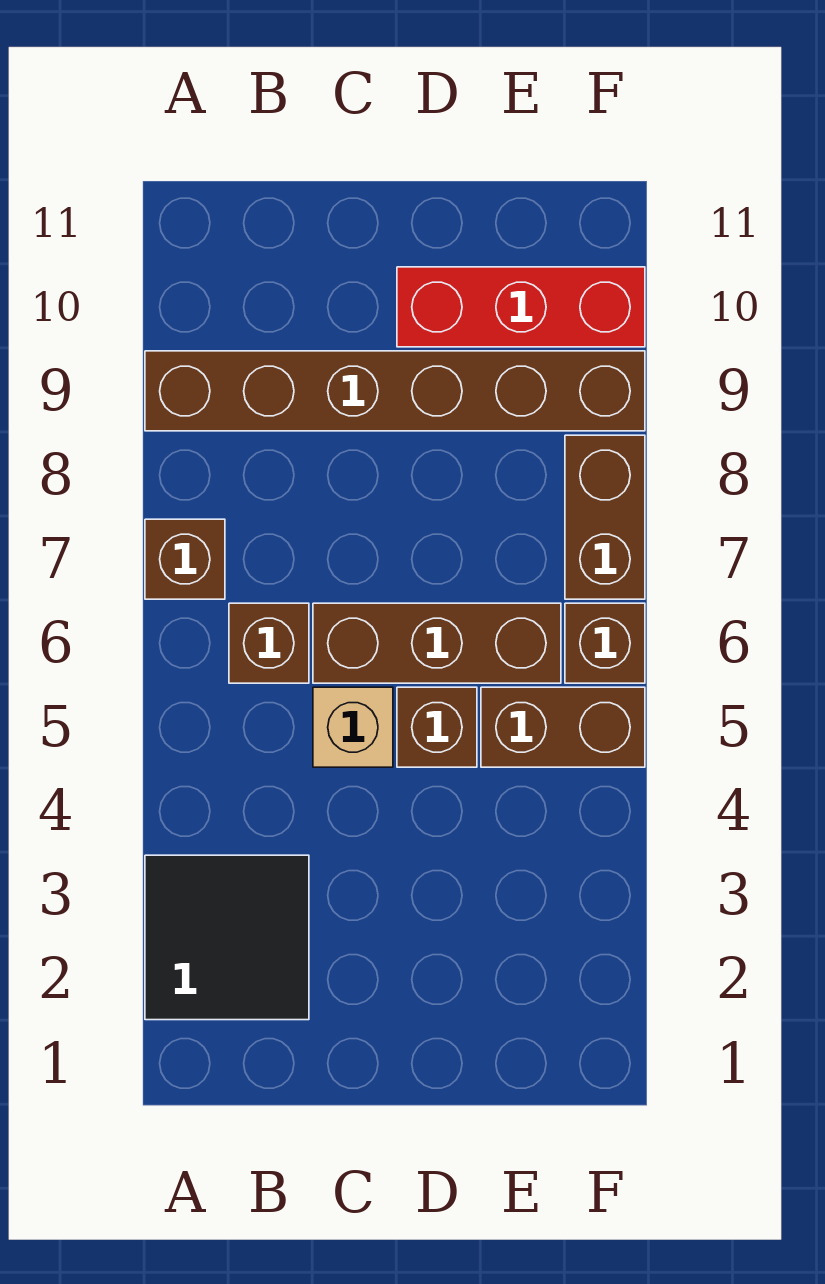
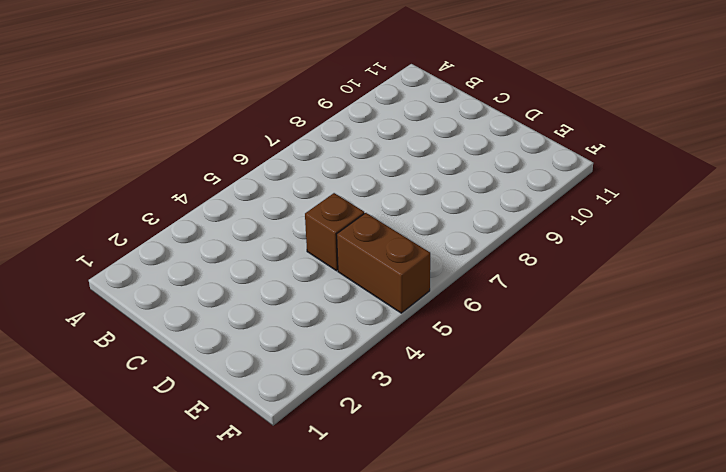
none -> black tile A2:B3 level 1
none -> brown brick A7 level 1

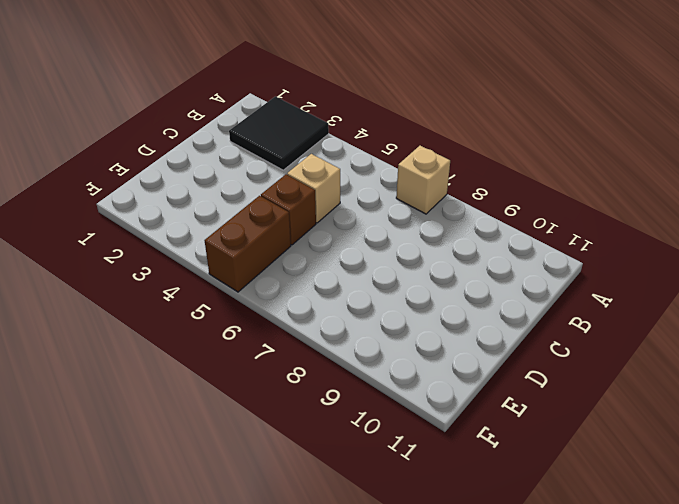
tan brick A7 level 1 -> brown brick A7 level 1
none -> brown brick A9:F9 level 1
none -> brown brick B6 level 1

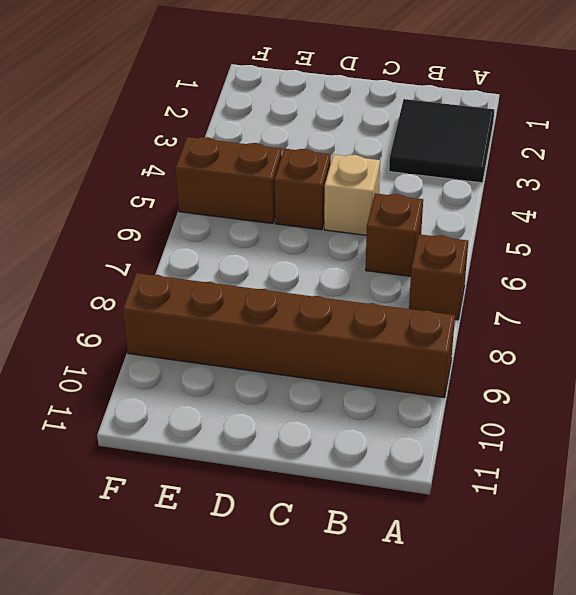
none -> brown brick C6:E6 level 1
none -> red brick D10:F10 level 1

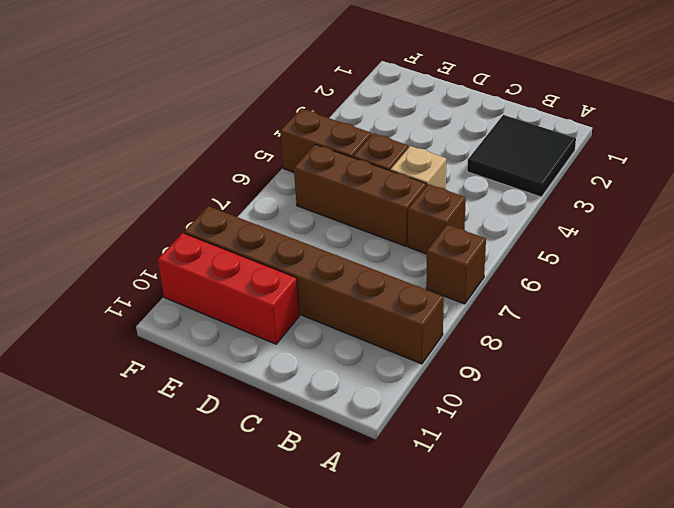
none -> brown brick F6 level 1
none -> brown brick F7:F8 level 1

